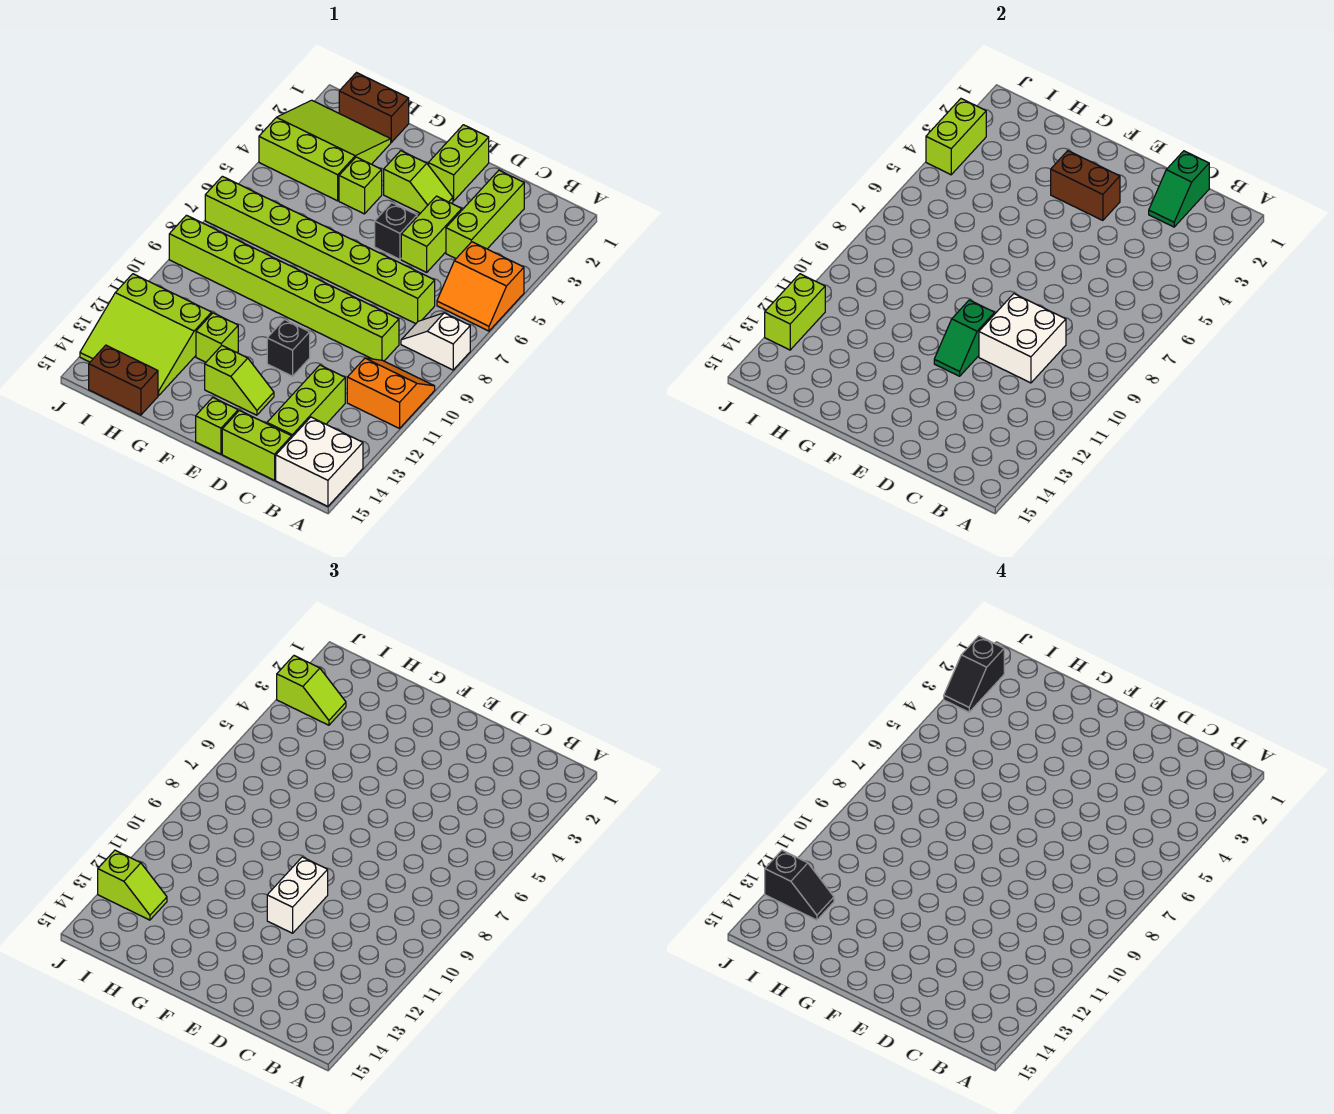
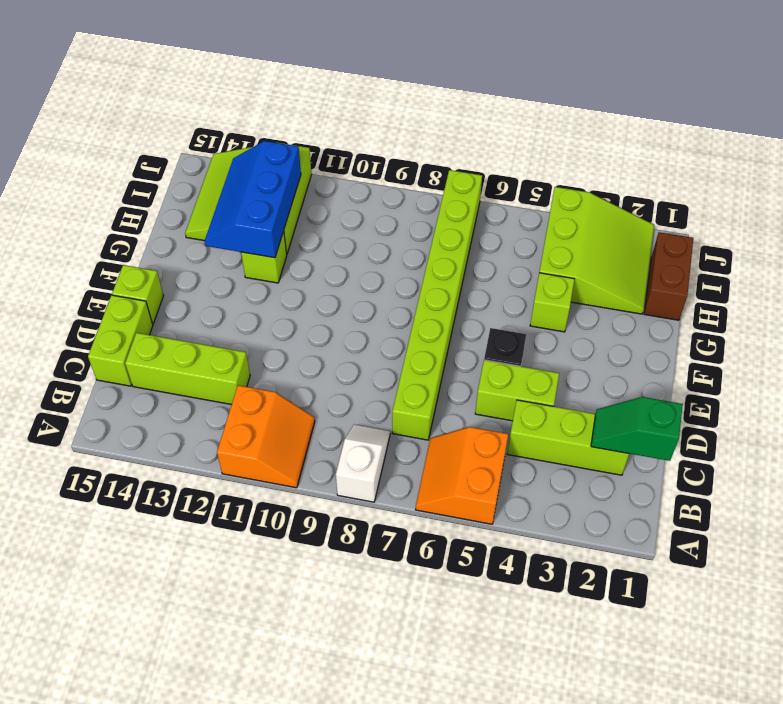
blue slope G12:I13 level 2 top 12 -> none
none -> white brick A14:B15 level 1
none -> lime brick C9:J9 level 1
none -> lime brick E1:E2 level 1
none -> lime slope E3:F3 level 1 top F

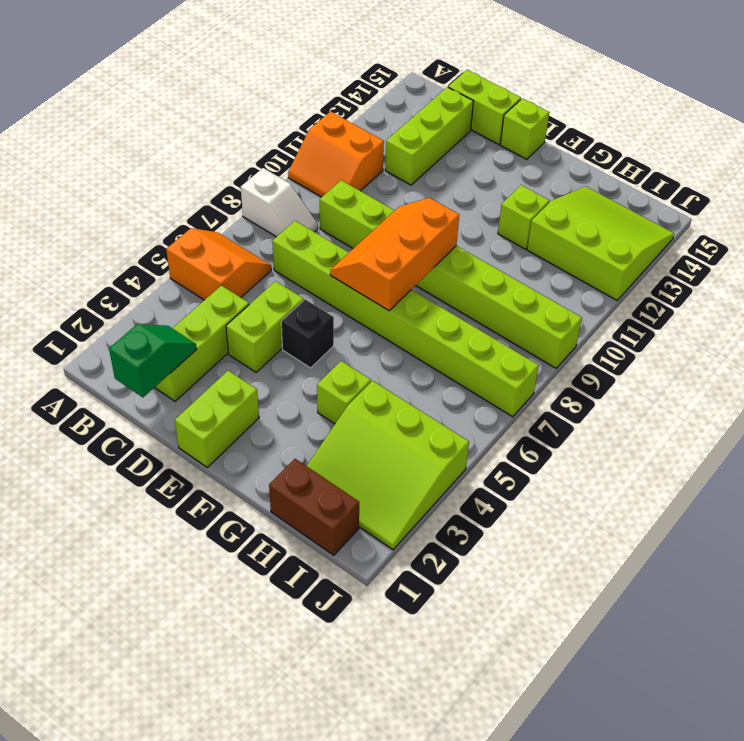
orange slope E7:F9 level 2 top F -> none
none -> white brick A14:B15 level 1
none -> lime slope E3:F3 level 1 top F
none -> black brick E11 level 1
none -> lime slope E13:F13 level 1 top F

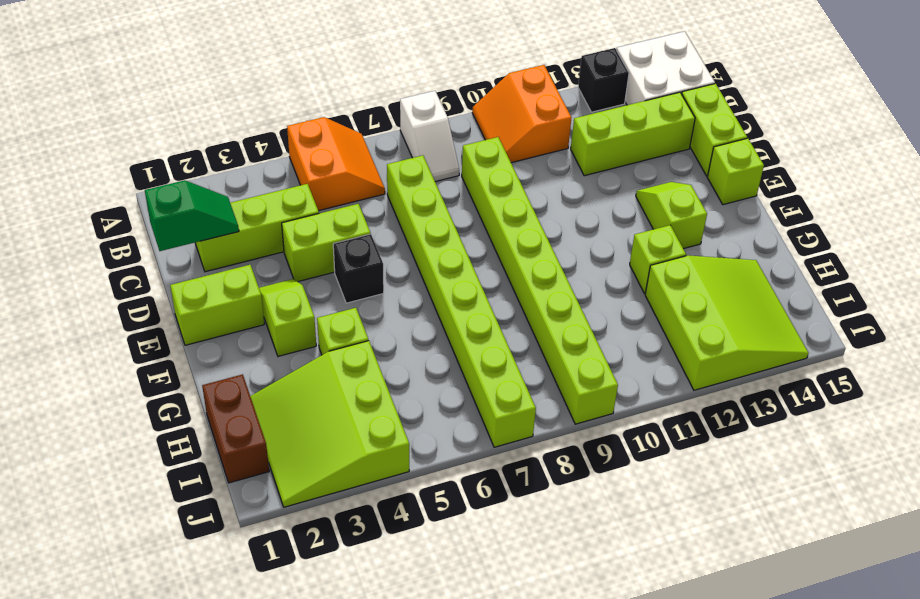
black brick A13 level 1 -> black brick E11 level 1
none -> brown brick H15:I15 level 1
none -> white brick C9:D10 level 2
none -> brown brick E3:F3 level 2
none -> green slope E10:E11 level 2 top 10

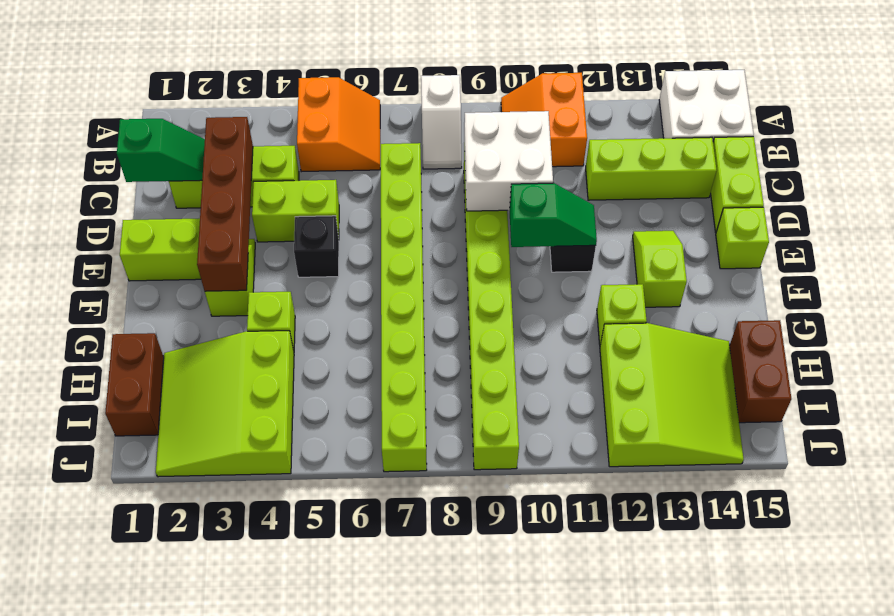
brown brick C3:F3 level 2 -> brown brick E3:F3 level 2
none -> lime brick J3:J4 level 2
none -> lime brick J12:J13 level 2
none -> white brick E10:E11 level 3
none -> lime slope I3:J3 level 3 top J

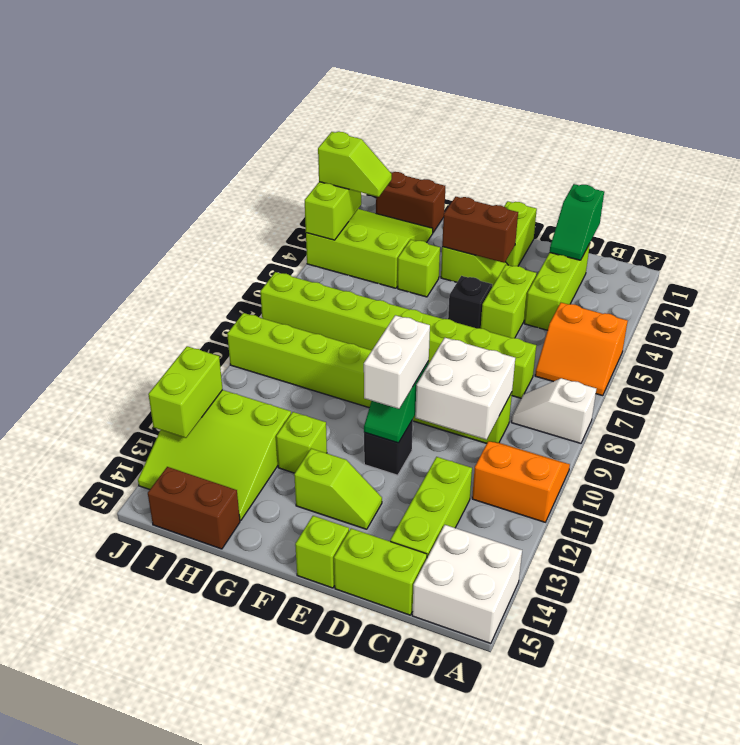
none -> lime slope I13:J13 level 3 top J
none -> black slope I13:J13 level 4 top J
none -> black slope J2:J3 level 4 top 2

